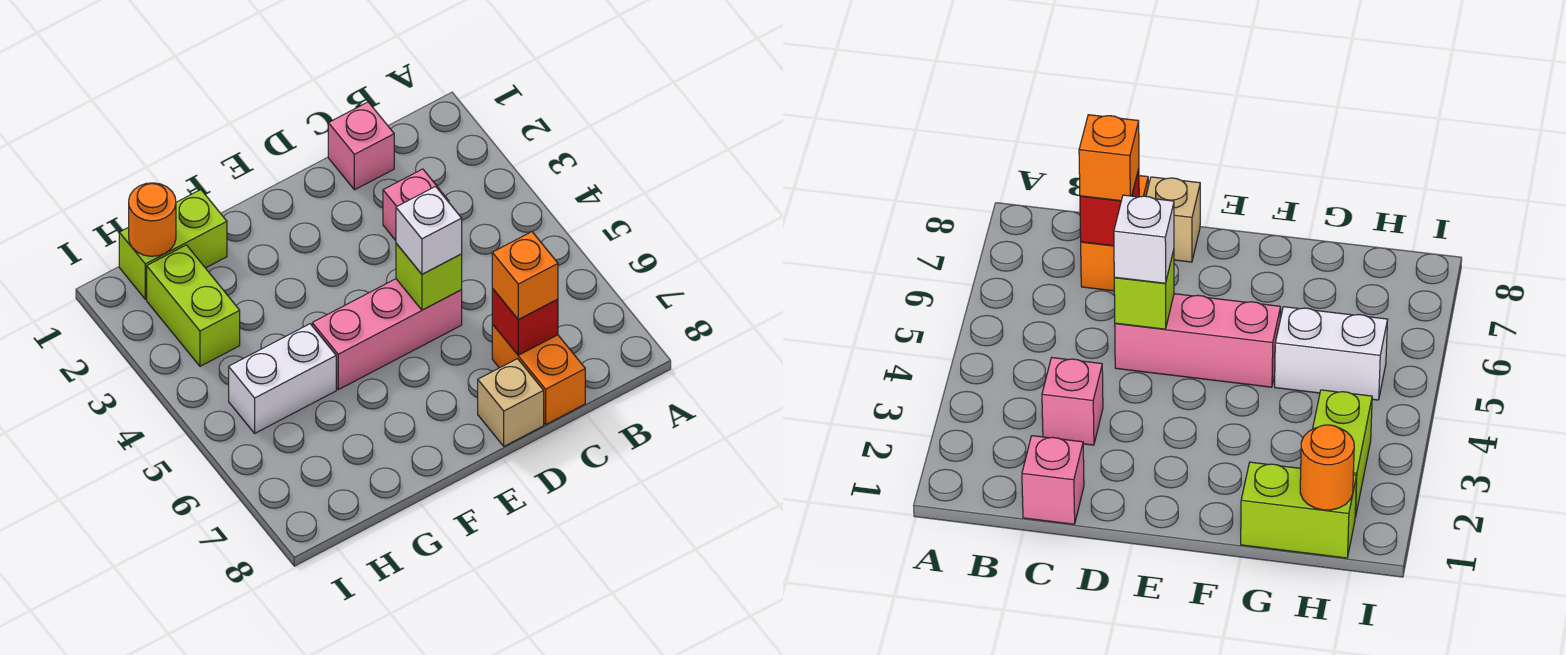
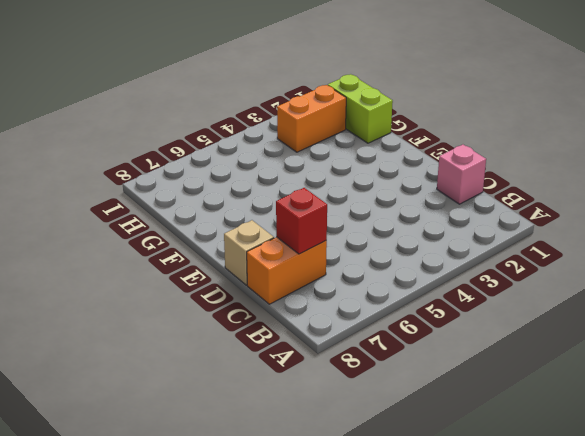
orange brick H2:H3 level 1 -> lime brick H2:H3 level 1
none -> pink brick C3 level 1
none -> pink brick D5:F5 level 1
none -> white brick G5:H5 level 1

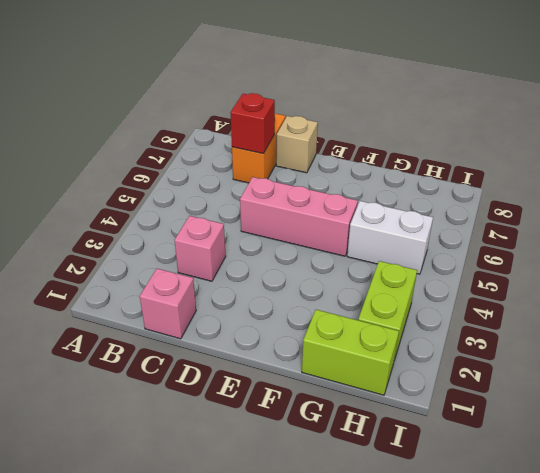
none -> lime brick D5 level 2
none -> orange round brick H1 level 2
none -> orange brick C7 level 3

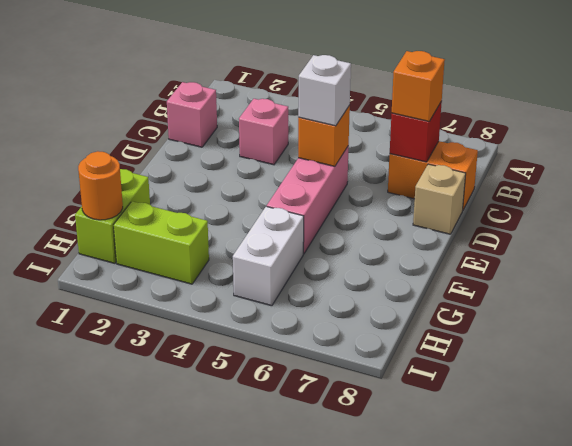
orange brick D5 level 2 -> lime brick D5 level 2

